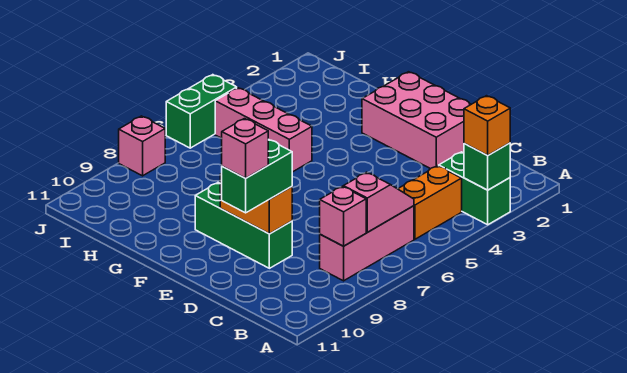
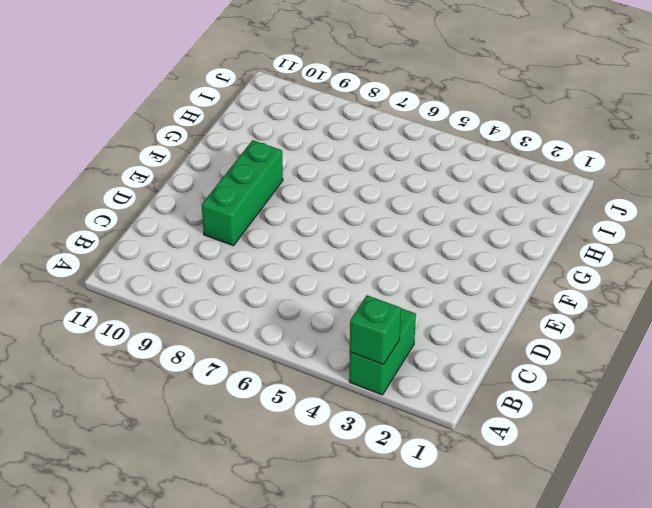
none -> orange brick B4:B5 level 1
none -> pink brick B6:B8 level 1
none -> pink brick D1:F2 level 1

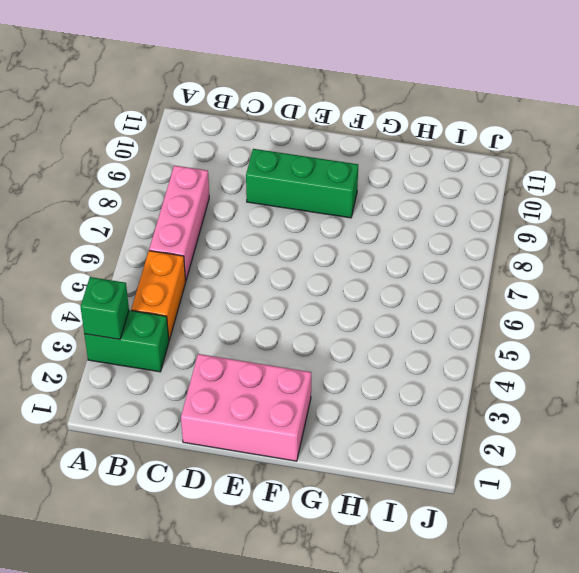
none -> pink brick G5:I5 level 1
none -> green brick J5:J6 level 1
none -> pink brick J8 level 1

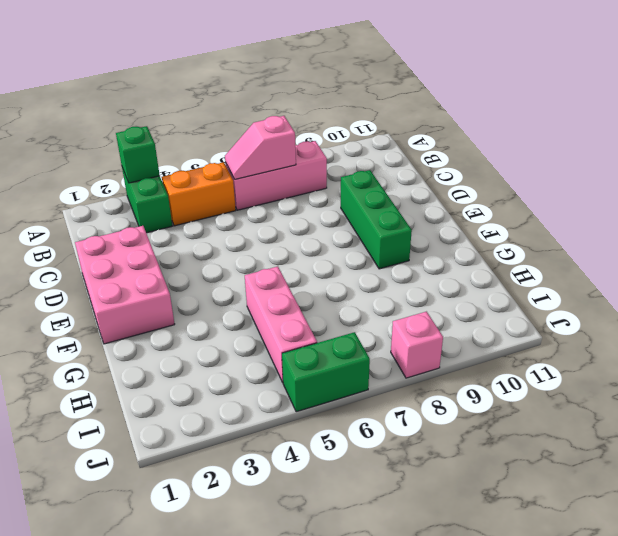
none -> pink brick B8 level 2
none -> orange brick D9:E9 level 2
none -> orange brick A3 level 3

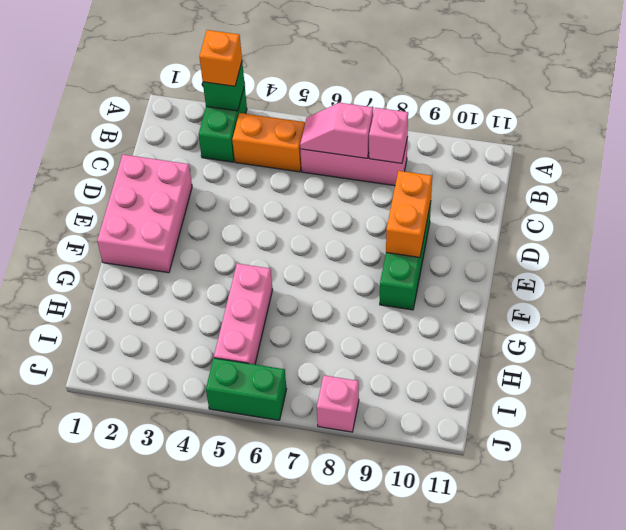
none -> green brick D9:D10 level 3
none -> pink brick D10 level 4

